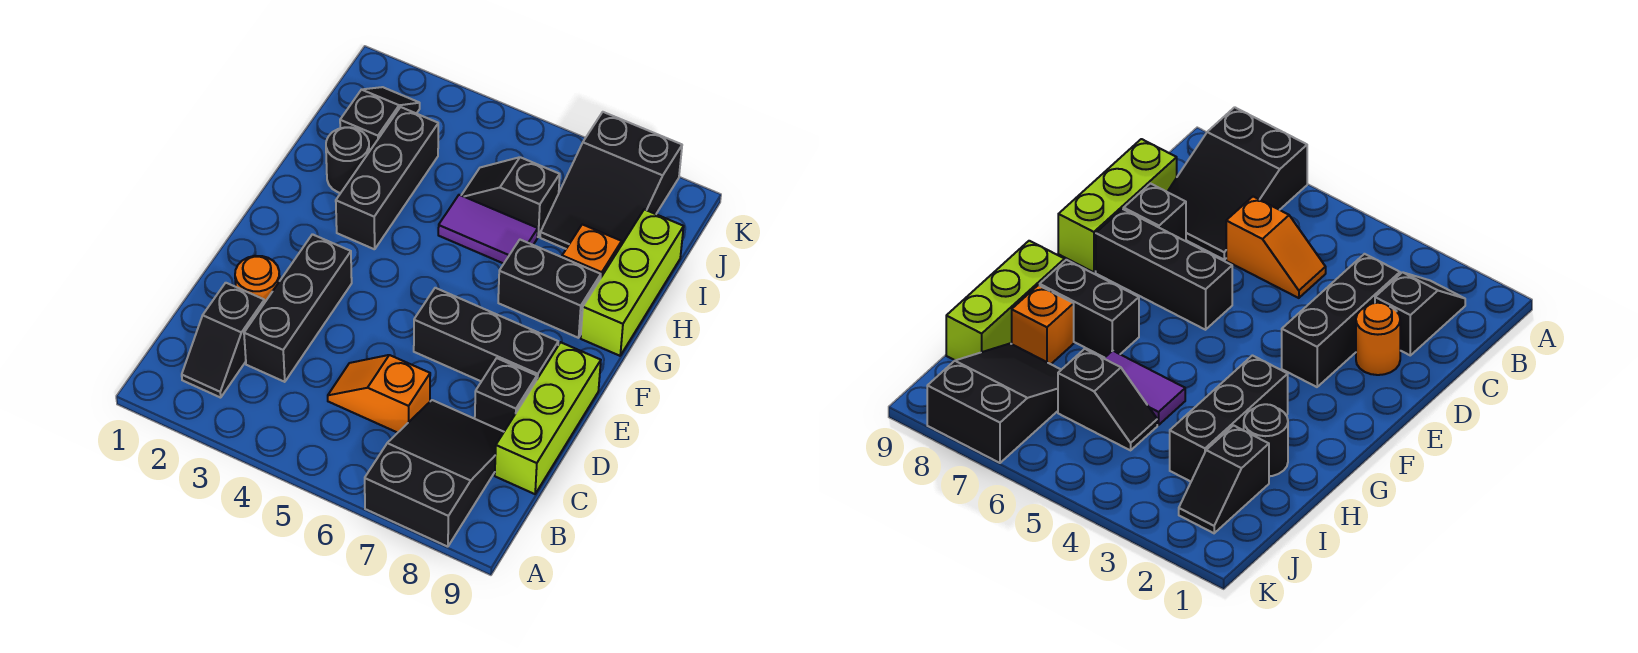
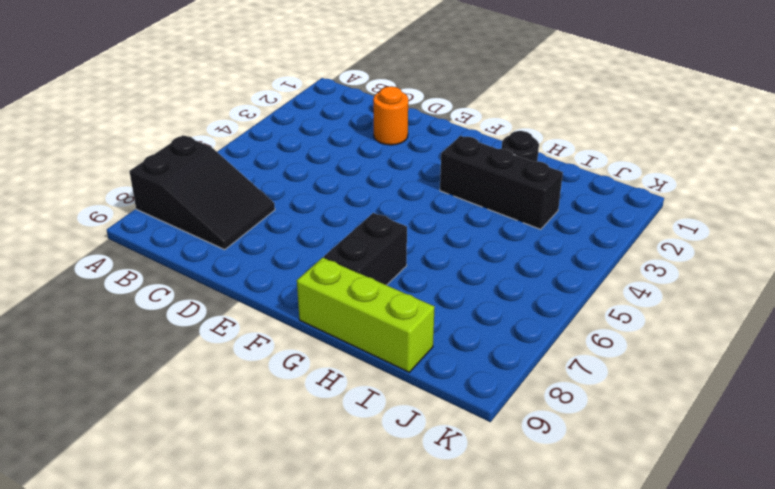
none -> black slope B2:C2 level 1 top C
none -> black brick C3:E3 level 1
none -> orange slope C5:C6 level 1 top 6

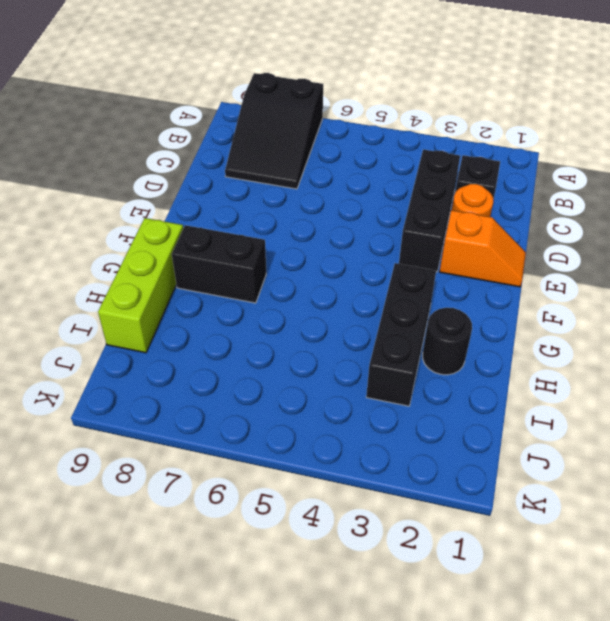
orange slope E1:E2 level 1 top 2 -> orange slope C5:C6 level 1 top 6
none -> lime brick C9:E9 level 1
none -> black brick D8 level 1
none -> black brick E6:E8 level 1

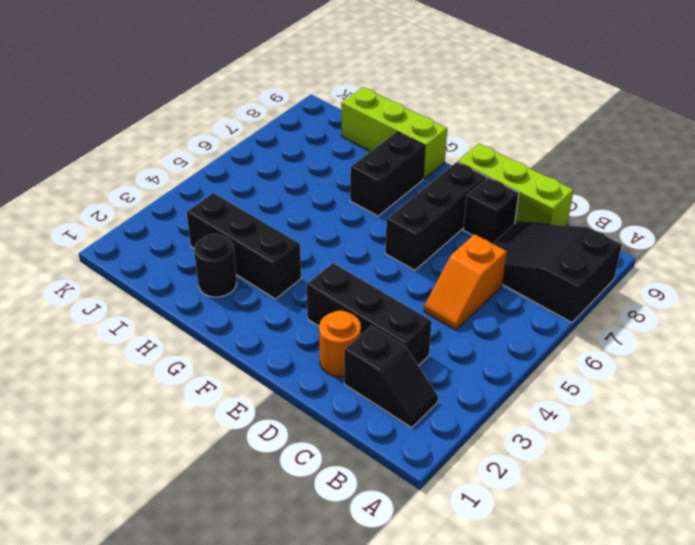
none -> purple tile H5:H6 level 1
none -> orange brick H8 level 1
none -> black slope I2:J2 level 1 top I

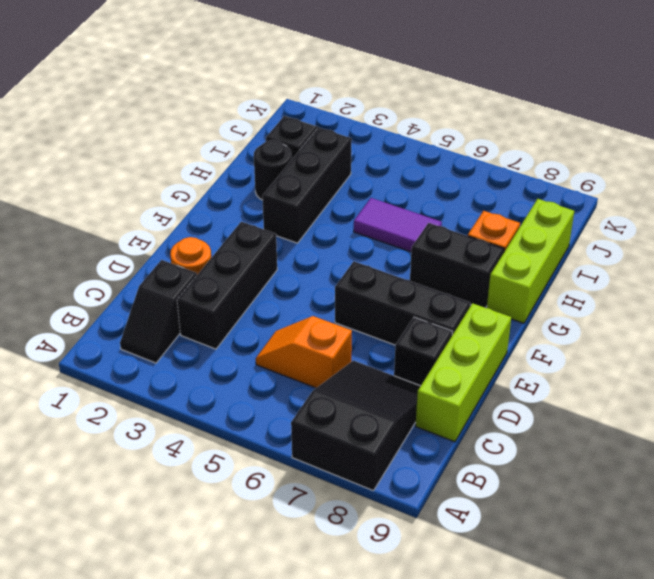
none -> black slope I5:I6 level 1 top 6
none -> black slope I7:K8 level 1 top K

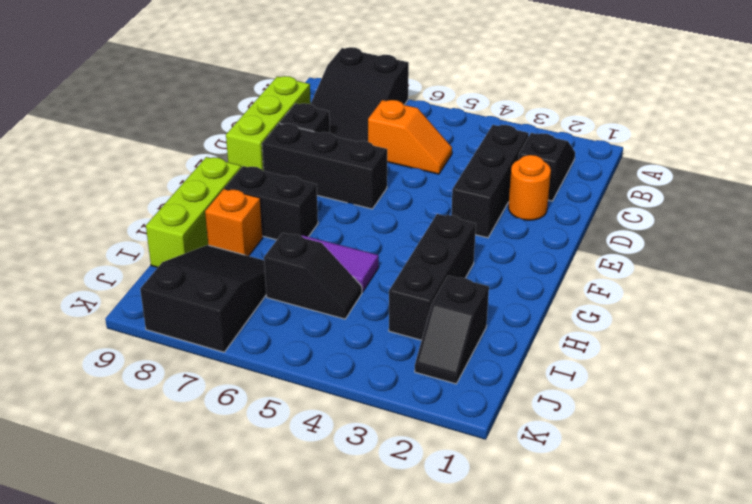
none -> black round brick H2 level 1

